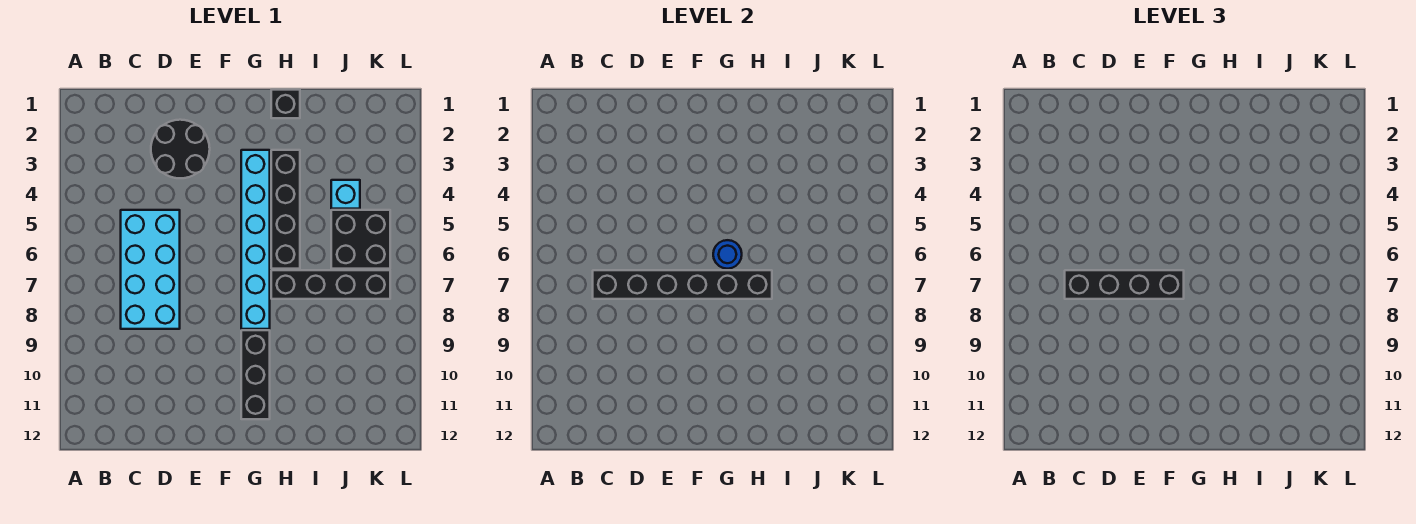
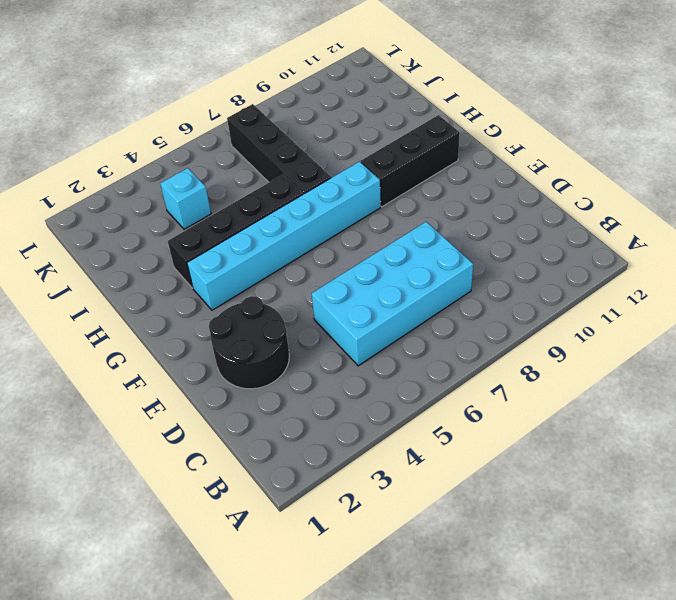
none -> black brick H1 level 1
none -> black brick J5:K6 level 1
none -> black brick C7:H7 level 2

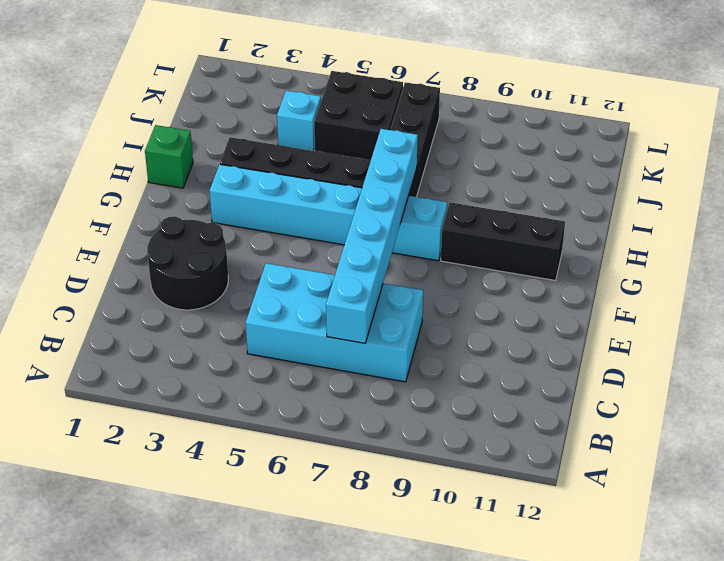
cyan brick C7:H7 level 2 -> black brick C7:H7 level 2
green brick H1 level 1 -> black brick H1 level 1
none -> blue round brick G6 level 2
none -> black brick C7:F7 level 3

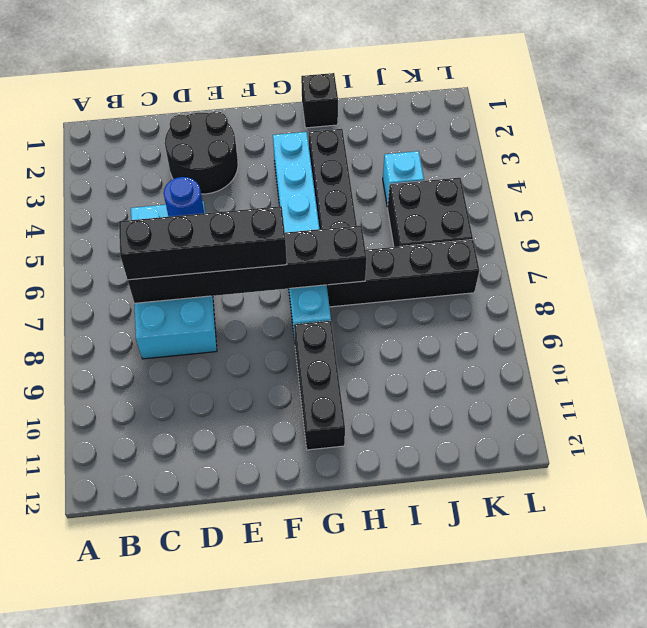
blue round brick D5 level 2 -> blue round brick G6 level 2

